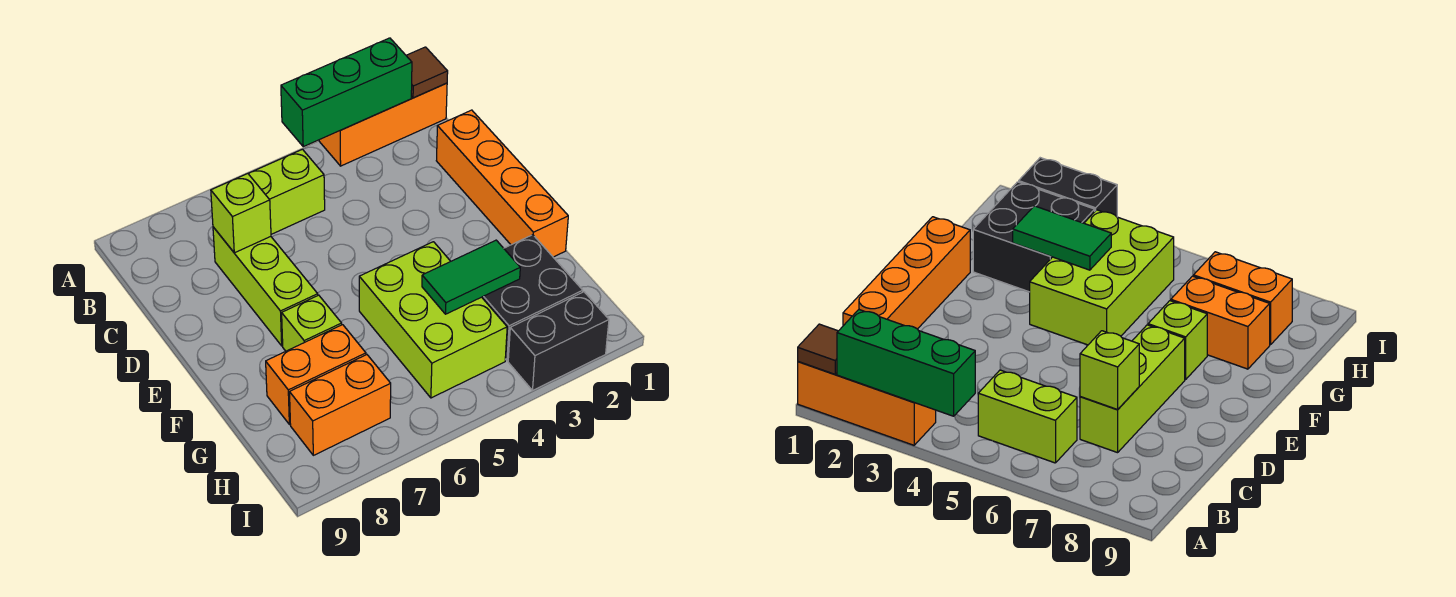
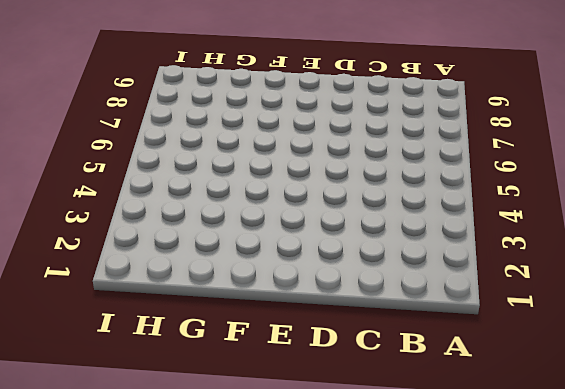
none -> orange brick A1:A3 level 1
none -> lime brick B5:B6 level 1
none -> orange brick C1:F1 level 1

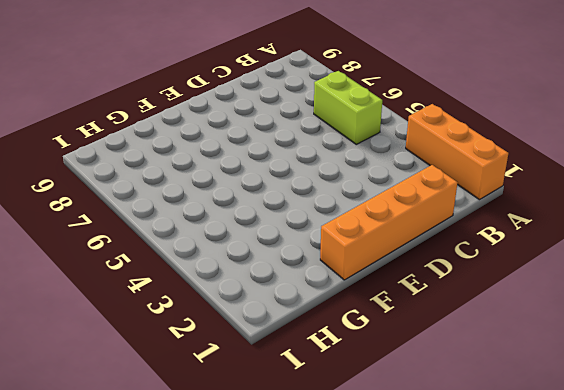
none -> lime brick C7:E7 level 1
none -> lime brick F4:H5 level 1
none -> lime brick F7 level 1

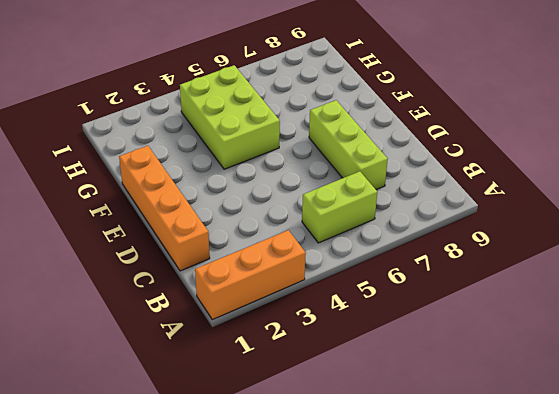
none -> lime brick F7 level 1
none -> black brick G2:H3 level 1
none -> orange brick G7:G8 level 1

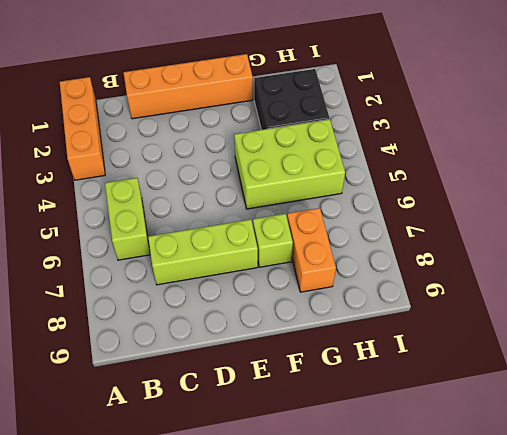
none -> orange brick H7:H8 level 1
none -> black brick I2:I3 level 1
none -> brown tile A1 level 2

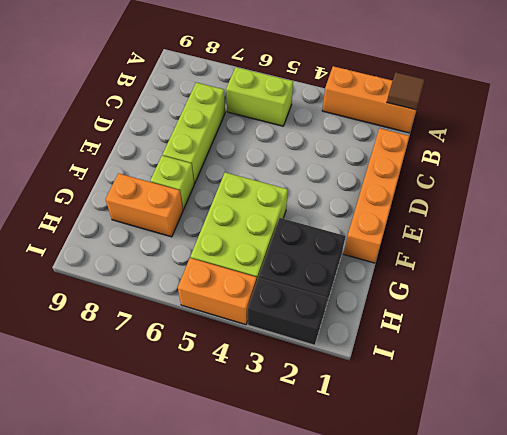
orange brick I4:I5 level 1 -> orange brick H7:H8 level 1
none -> green brick A2:A4 level 2
none -> lime brick C7 level 2
none -> green tile G3:G4 level 2

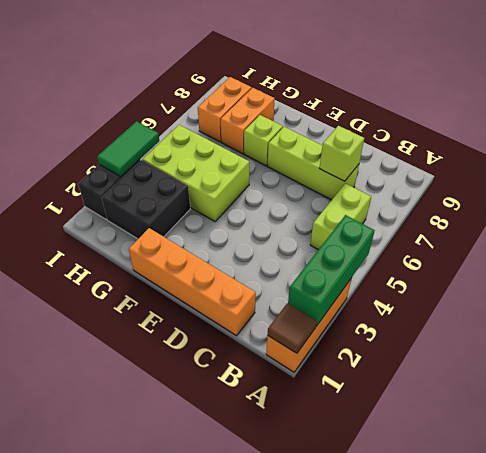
green tile I3:I4 level 2 -> green tile G3:G4 level 2

